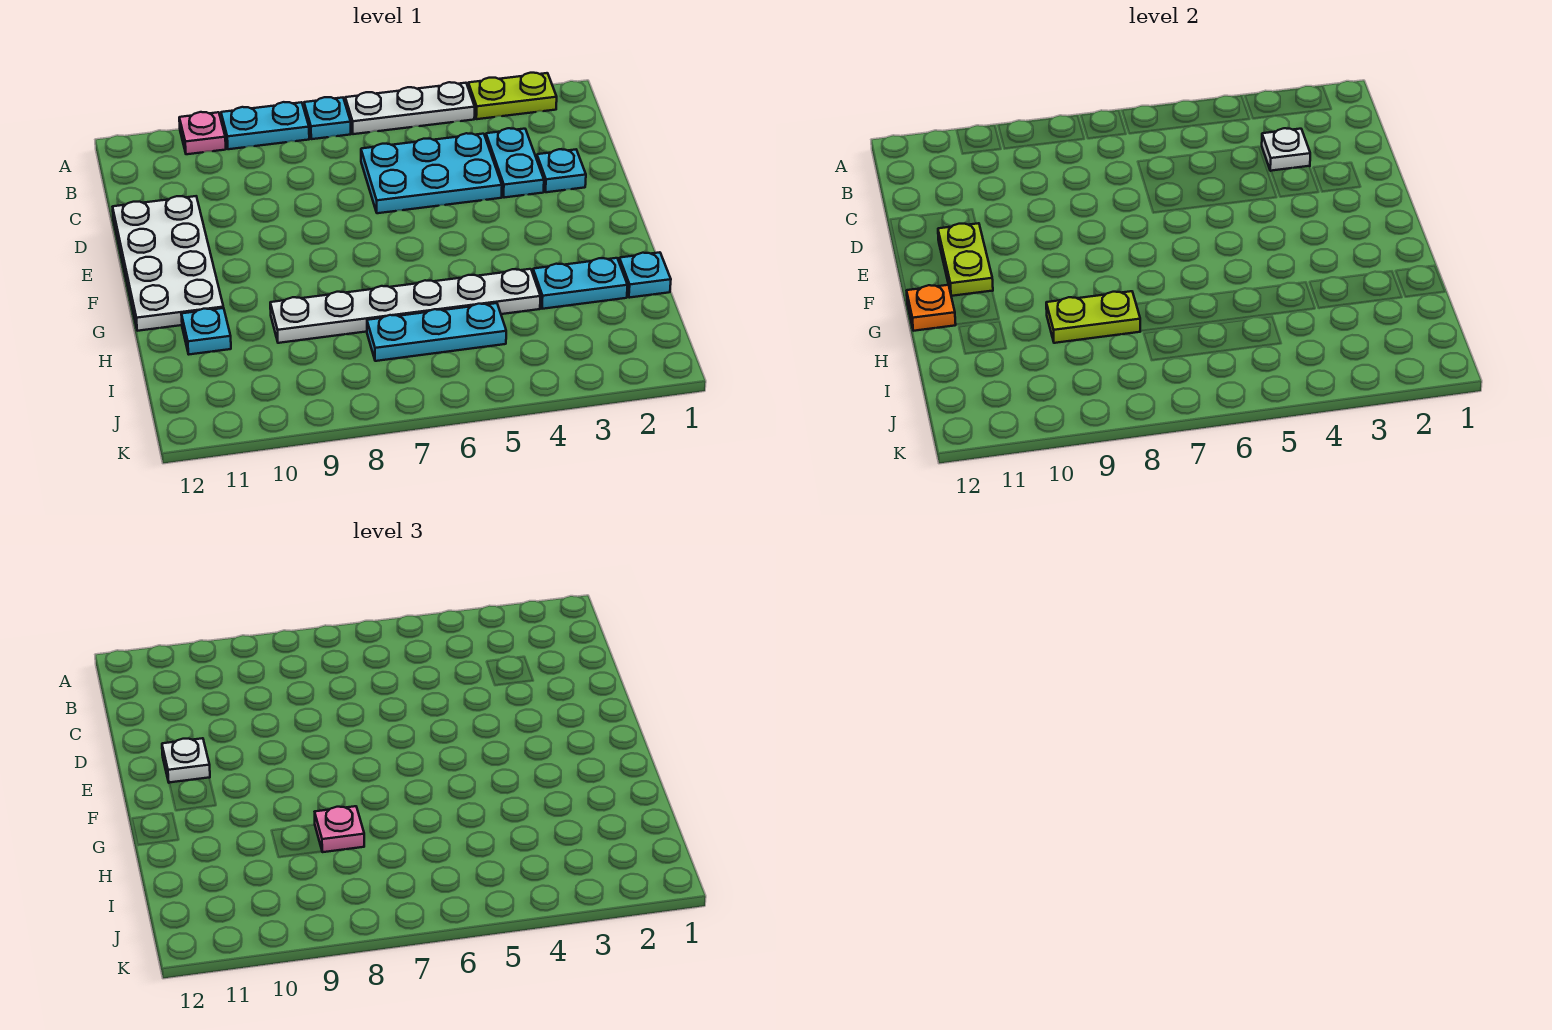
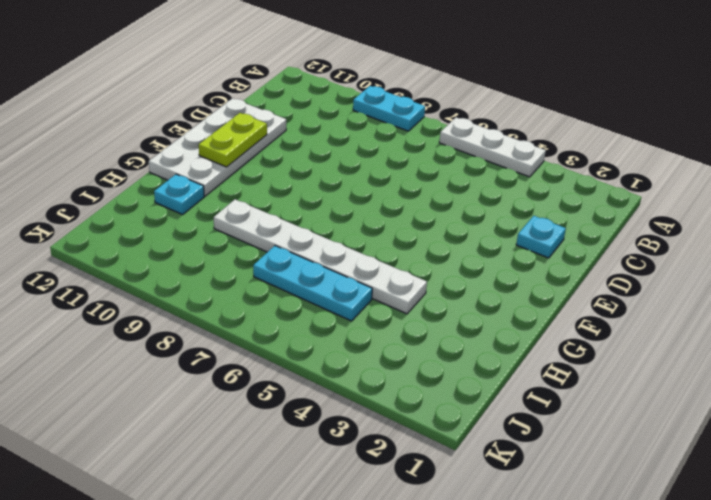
none -> lime plate A2:A3 level 1
none -> cyan plate A7 level 1
none -> pink plate A10 level 1

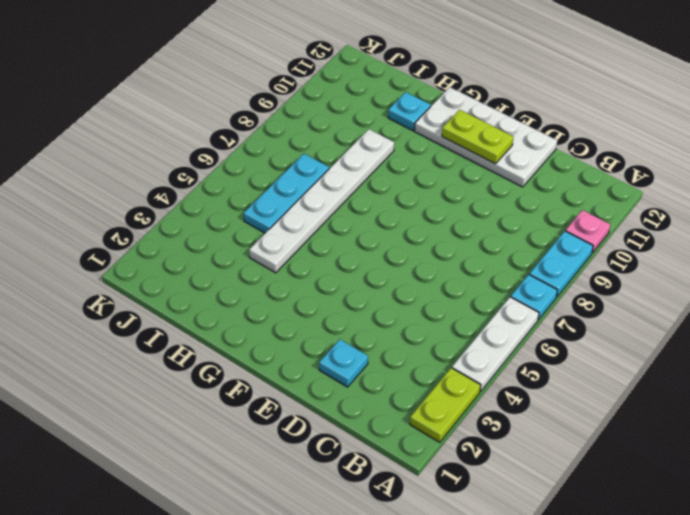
none -> cyan plate C3:D3 level 1
none -> cyan plate C4:D6 level 1
none -> cyan plate H1 level 1

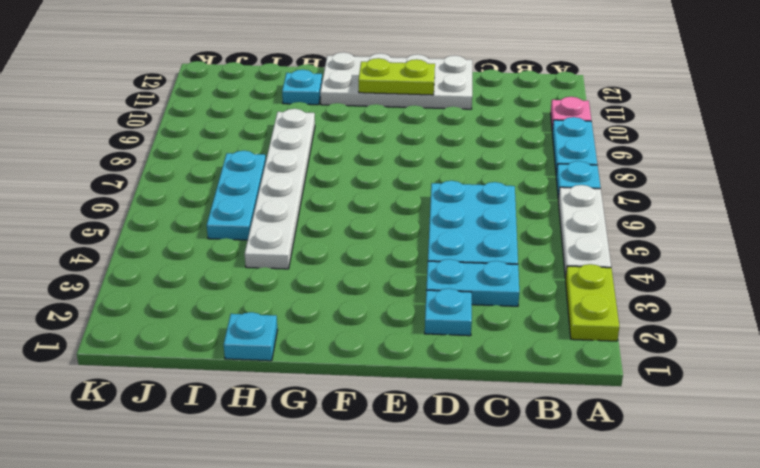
none -> cyan plate H2:H3 level 1
none -> white plate C3 level 2
none -> orange plate G12 level 2

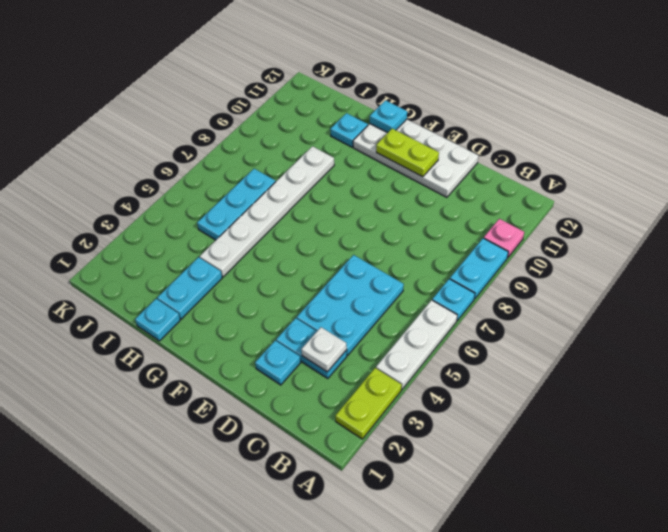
cyan plate G12 level 2 -> orange plate G12 level 2
none -> lime plate H8:H9 level 2
none -> white plate E11 level 3
none -> pink plate H8 level 3

